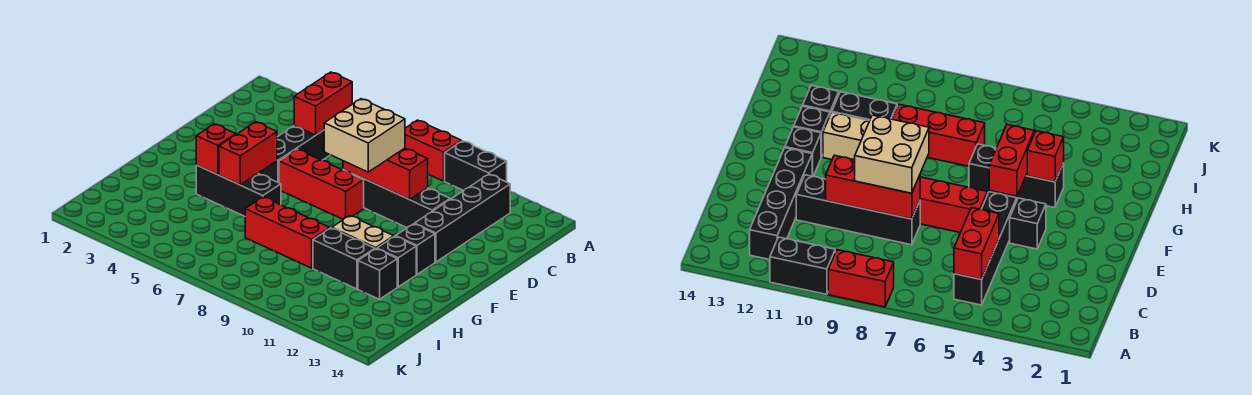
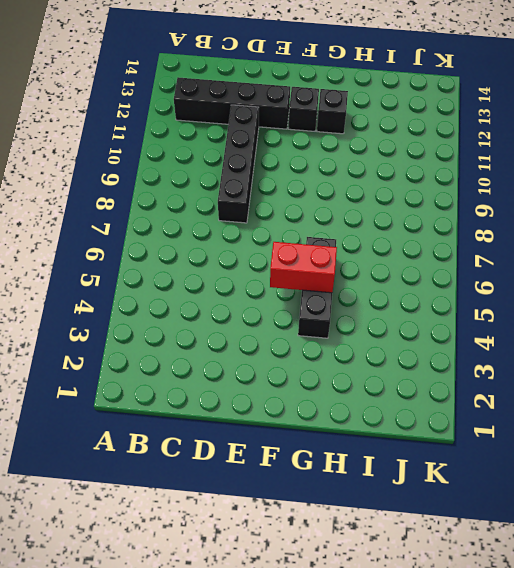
none -> red brick A8:A9 level 1
none -> black brick A10:A11 level 1
none -> black brick B5:E5 level 1

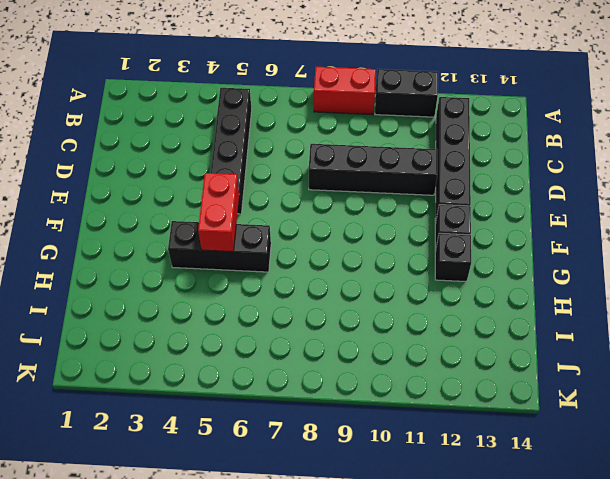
none -> black brick E4 level 1
none -> red brick E6:E8 level 1
none -> tan brick G10:G11 level 1

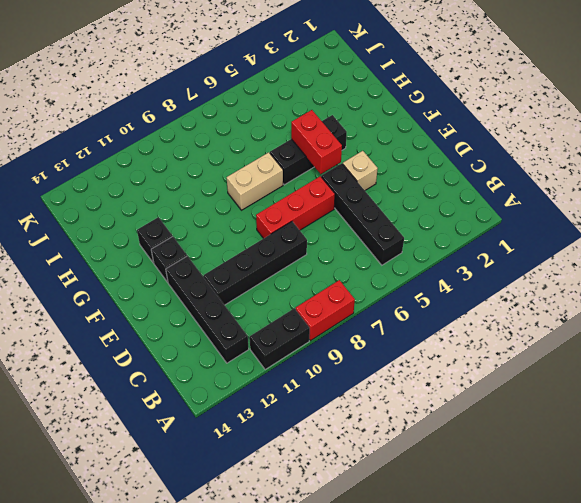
tan brick E4 level 1 -> black brick E4 level 1
tan brick G7:G8 level 1 -> tan brick G10:G11 level 1
none -> red brick H7:H9 level 1
none -> black brick H10:H11 level 1
none -> black brick H12 level 1

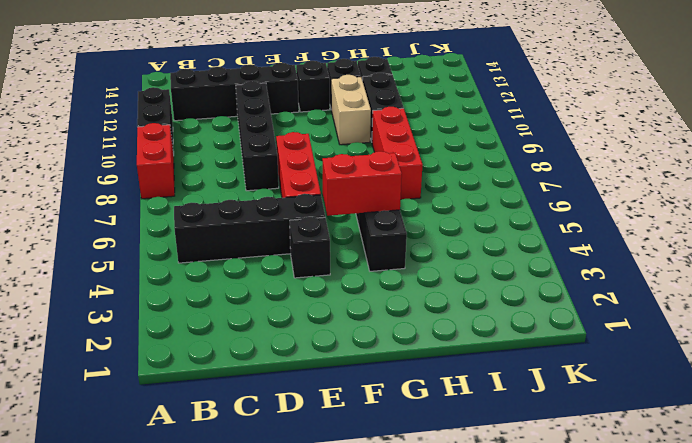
none -> red brick B5:C5 level 2
none -> red brick D8:D10 level 2
none -> red brick G4 level 2

